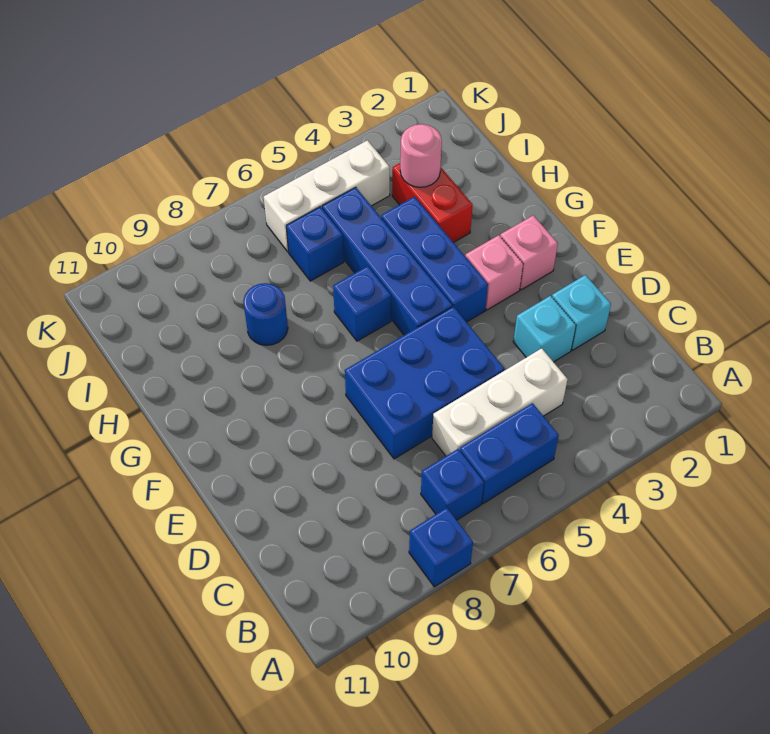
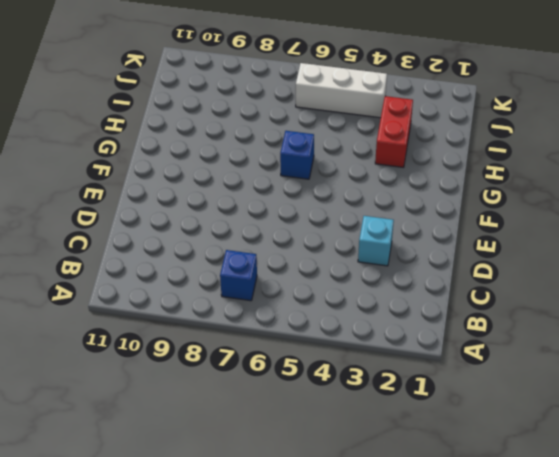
none -> blue brick A8 level 1
none -> blue brick B5:B6 level 1
none -> white brick C4:C6 level 1

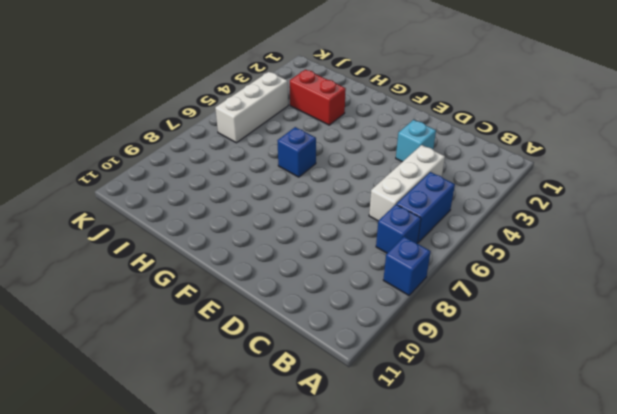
none -> cyan brick D2 level 1
none -> blue brick D5:E7 level 1
none -> pink brick F2 level 1

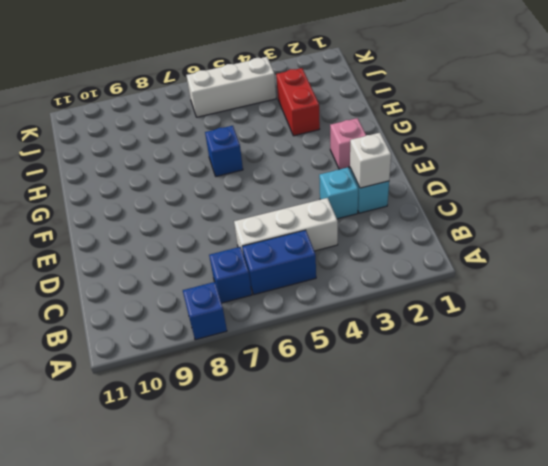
white brick D2 level 2 -> none
none -> blue brick D5:E7 level 1
none -> pink brick F3 level 1
none -> blue brick F4:H4 level 1

